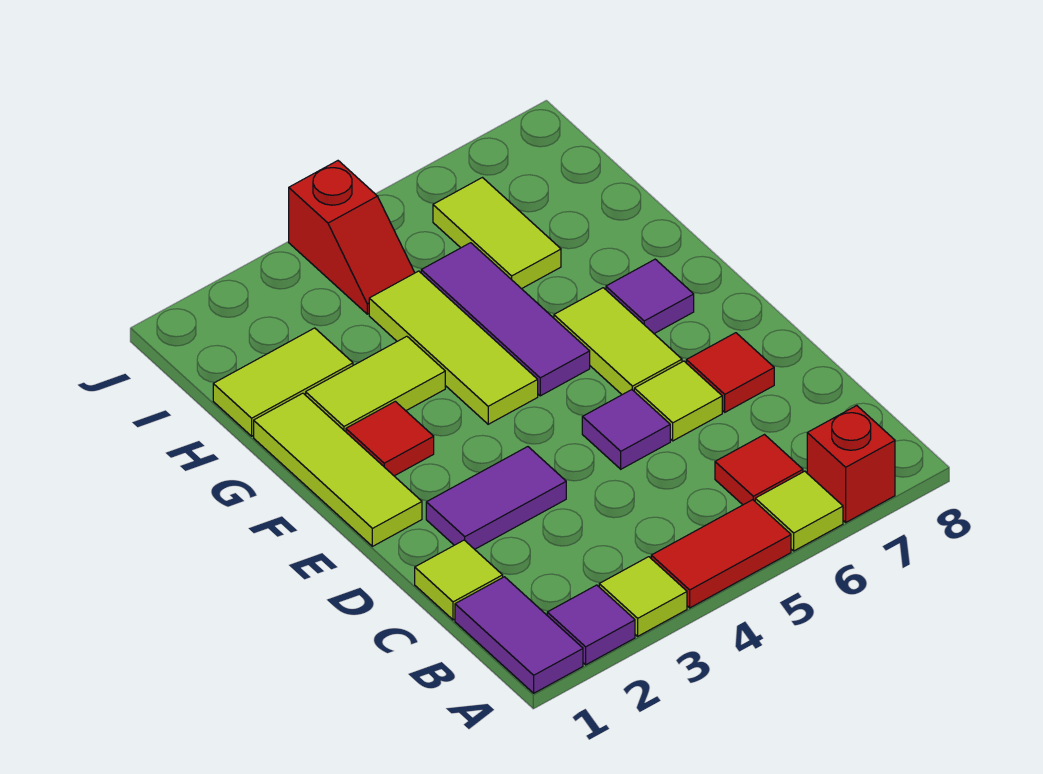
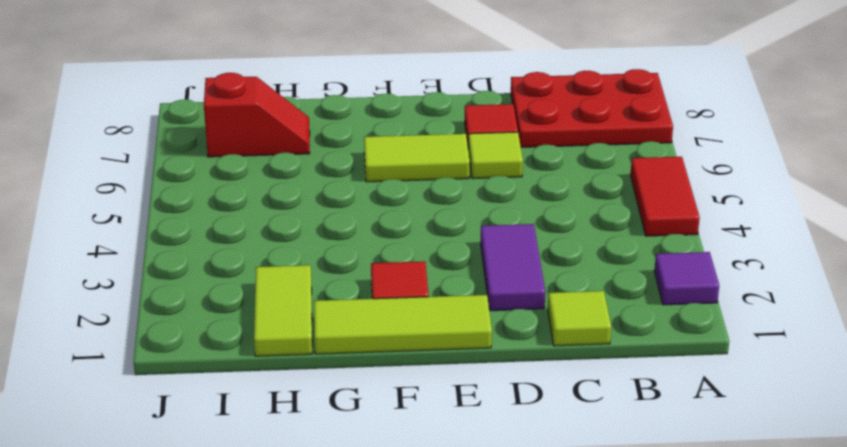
red plate A7:C8 level 1 -> red brick A7 level 1
red slope H7:I7 level 1 top I -> red slope I4:J4 level 1 top J
none -> purple tile A1:B1 level 1
none -> lime tile A3 level 1
none -> lime tile A6 level 1

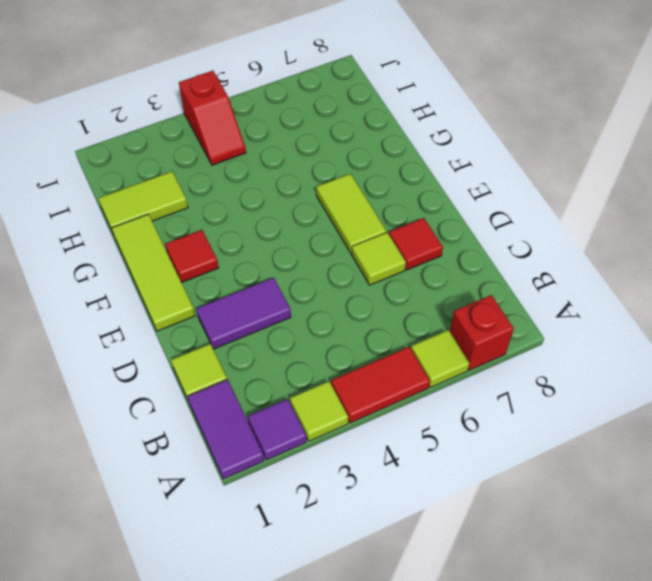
none -> red tile B6 level 1
none -> purple tile D5 level 1
none -> lime tile F4:H4 level 1

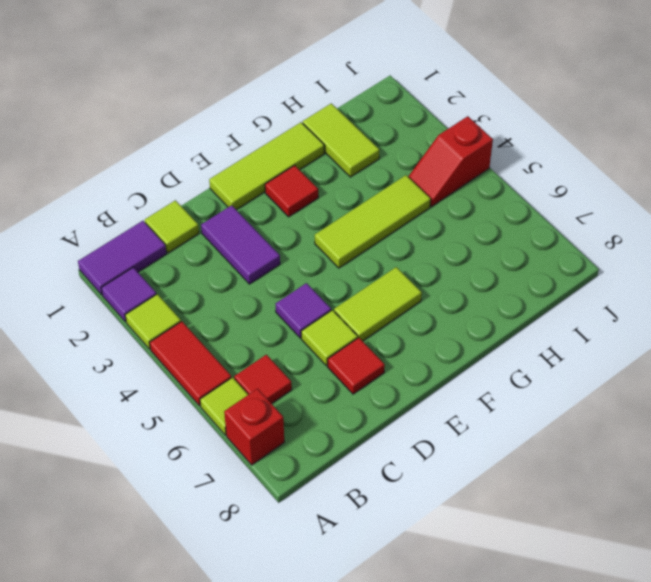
none -> purple tile F5:H5 level 1
none -> purple tile F7 level 1
none -> lime tile G2:G3 level 1

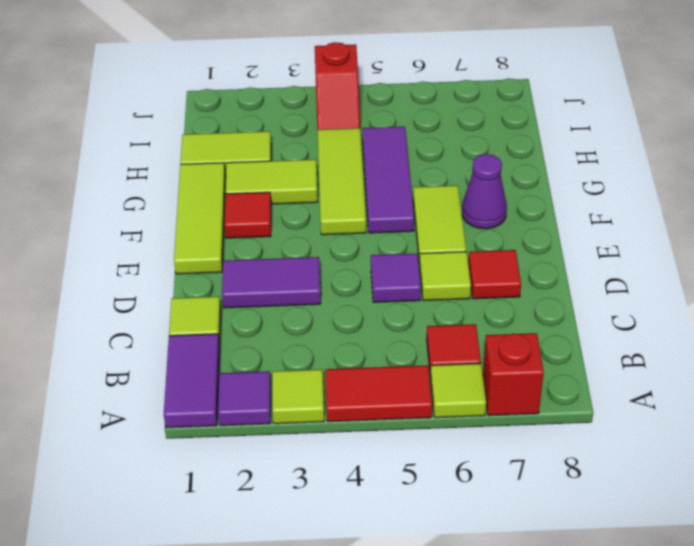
purple cone F7 level 1 -> purple tile F7 level 1
none -> lime tile H6:I6 level 1

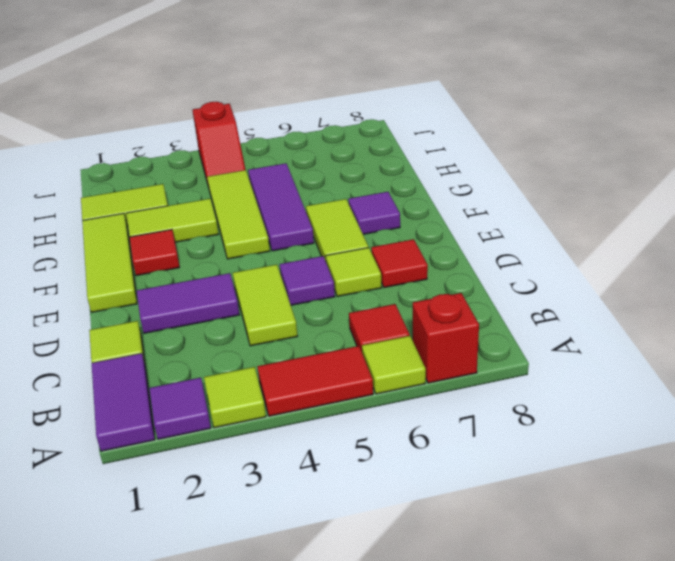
lime tile C4:D4 level 1 -> lime tile H6:I6 level 1

